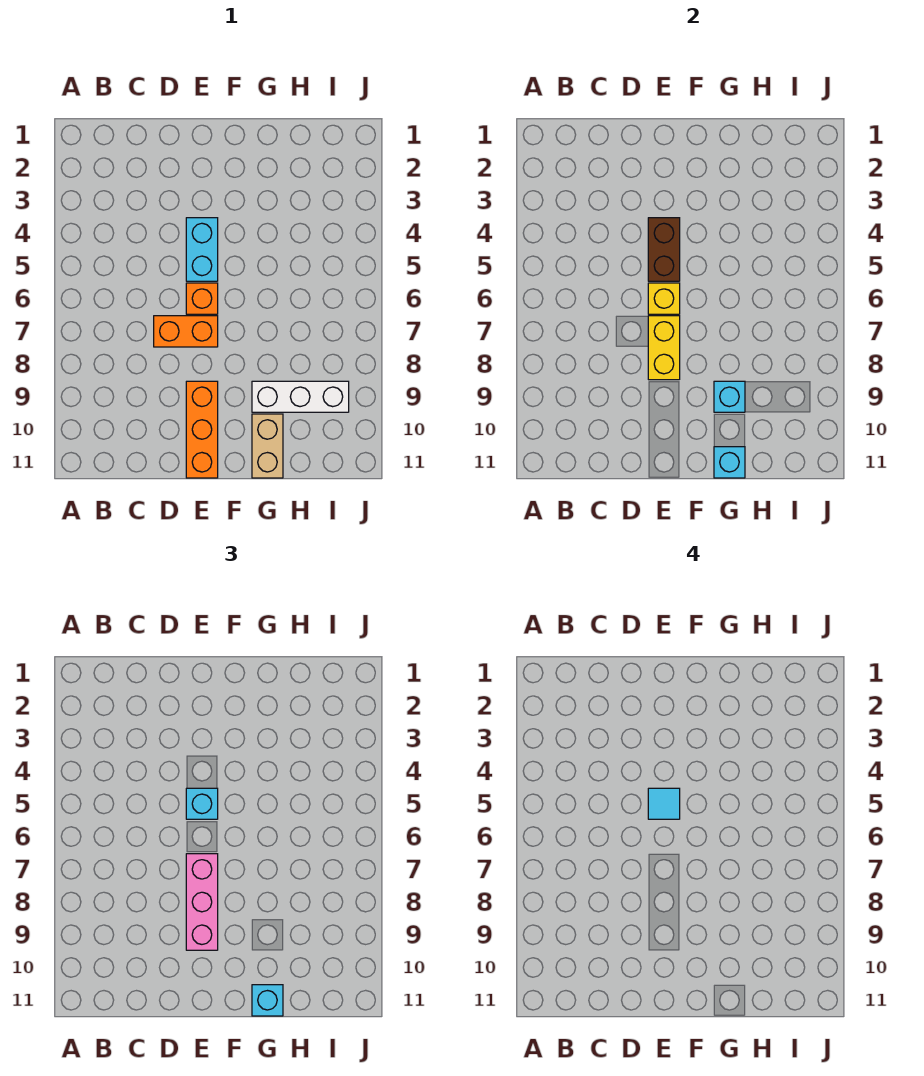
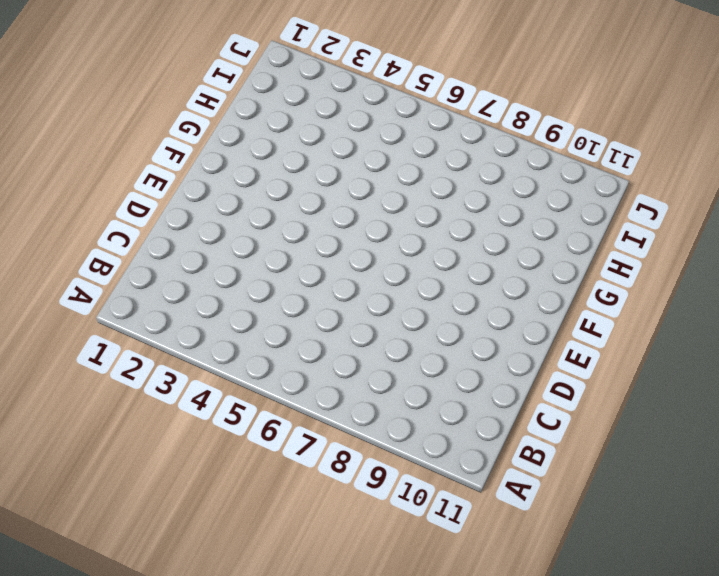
none -> orange brick D7:E7 level 1
none -> cyan brick E4:E5 level 1
none -> orange brick E6 level 1

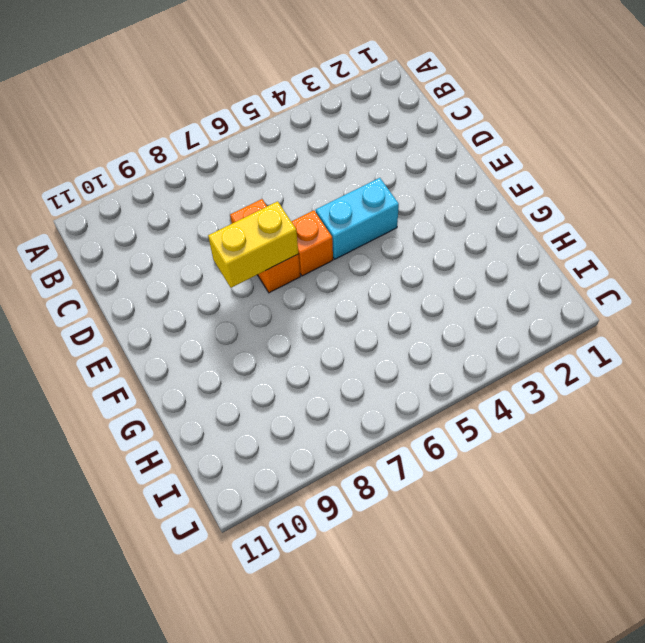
none -> orange brick E9:E11 level 1
none -> white brick G9:I9 level 1
none -> tan brick G10:G11 level 1

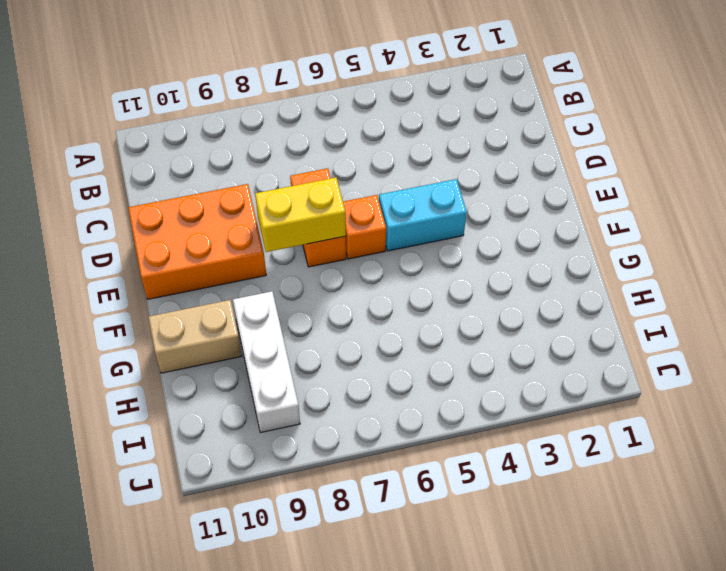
orange brick D9:E11 level 1 -> orange brick E9:E11 level 1
none -> brown brick E4:E5 level 2
none -> yellow brick E6 level 2
none -> cyan brick G9 level 2

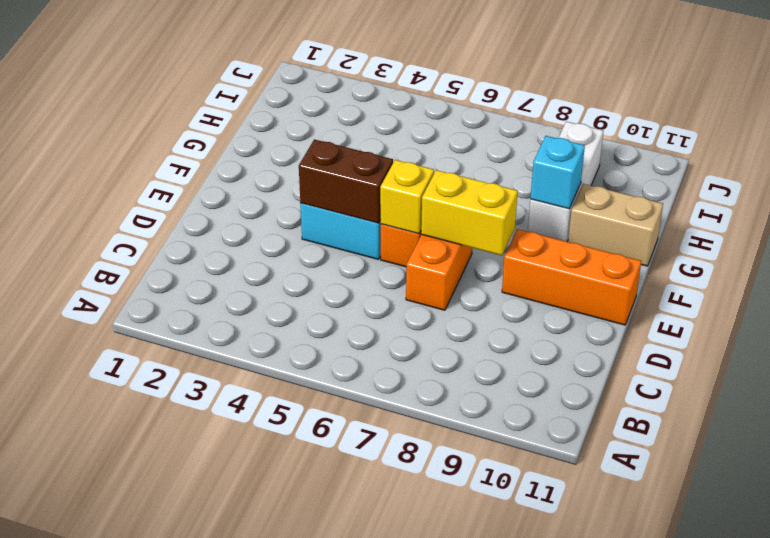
none -> cyan brick G11 level 2
none -> cyan brick E5 level 3
none -> pink brick E7:E9 level 3

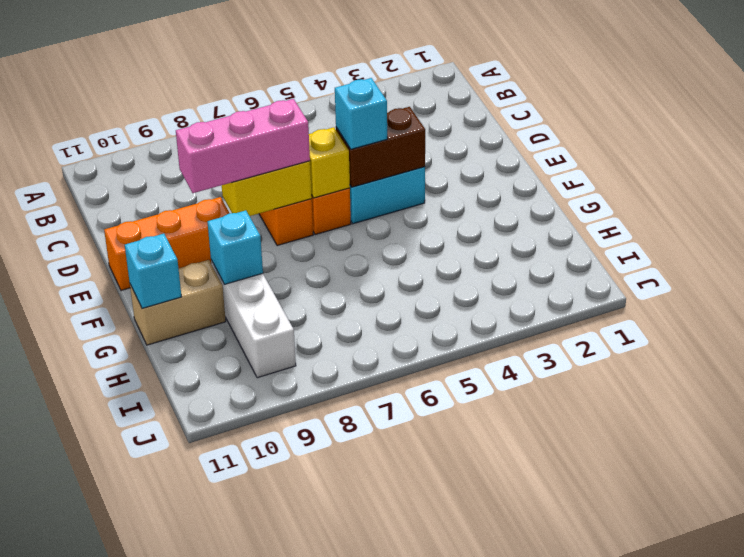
none -> cyan brick G11 level 3
none -> cyan tile E5 level 4

